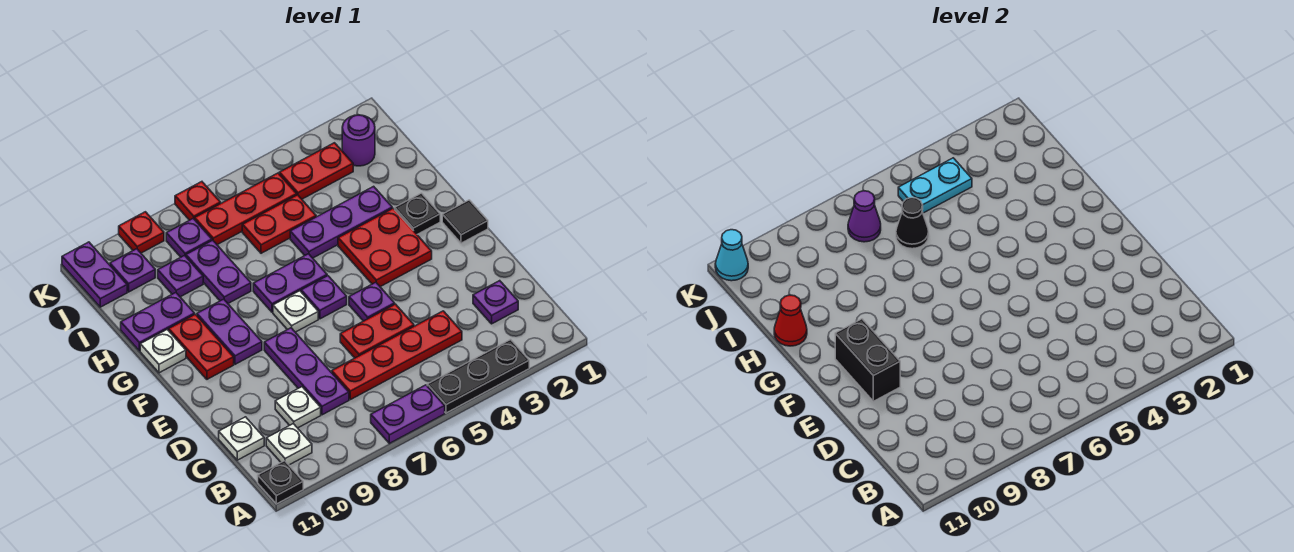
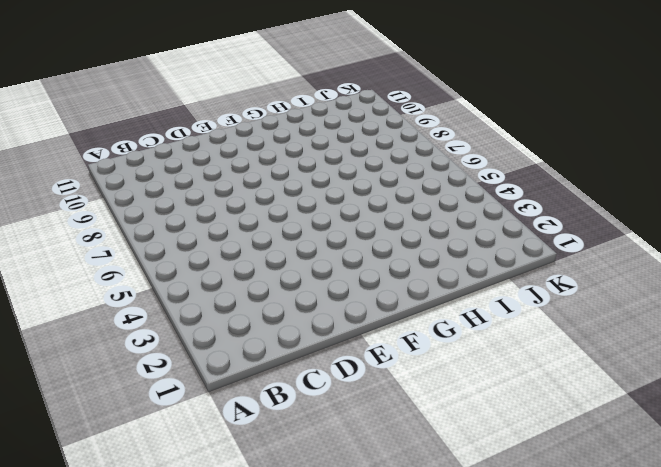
none -> black plate A3:A5 level 1
none -> purple plate A6:A7 level 1
none -> black plate A11 level 1
none -> white plate B10 level 1

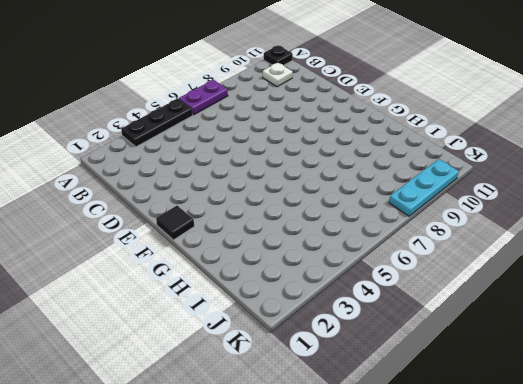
cyan plate K8:K10 level 1 -> red plate K9 level 1
none -> purple plate C2 level 1
none -> red plate C4:C7 level 1
none -> purple plate C8:E8 level 1
none -> white plate C9 level 1

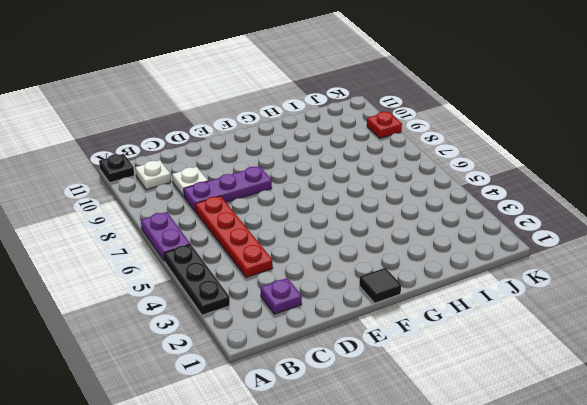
none -> white plate C11 level 1
none -> red plate D5:D6 level 1
none -> purple plate E5 level 1
none -> red plate F3:G4 level 1

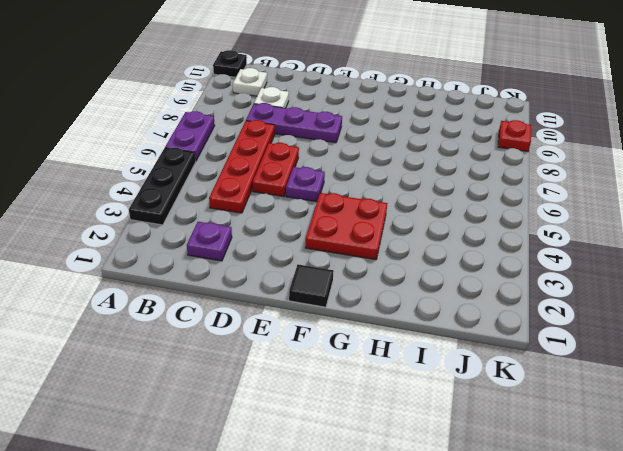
none -> white plate C11 level 1
none -> purple plate F6 level 1
none -> white plate F7 level 1
none -> purple plate F9:G9 level 1

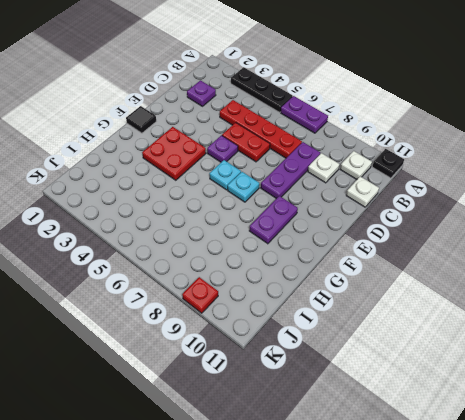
cyan plate F6 level 1 -> purple plate F6 level 1
cyan plate F7 level 1 -> white plate F7 level 1
none -> red plate F10:G10 level 1
none -> black plate G2 level 1
none -> purple plate G6:G7 level 1
none -> white plate G11 level 1

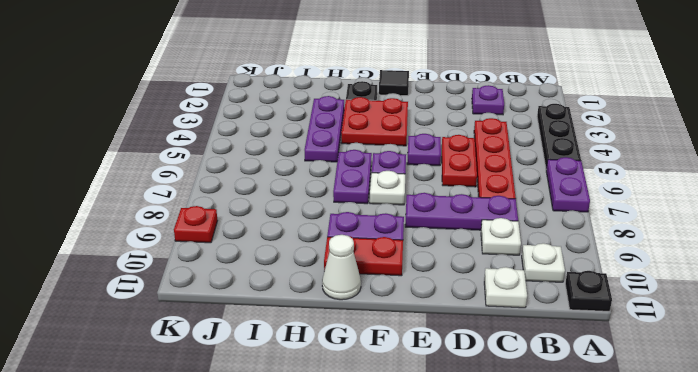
white cone G11 level 1 -> white plate G11 level 1
none -> purple plate H8:I8 level 1
none -> purple plate H10:H11 level 1
none -> red plate I5:I6 level 1
none -> purple plate I9 level 1

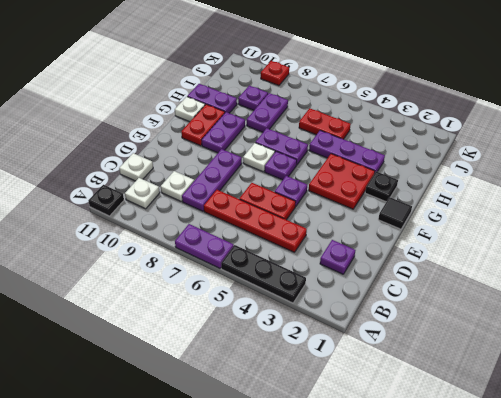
none -> purple round brick J2 level 1
none -> red plate J3:J4 level 1
none -> red plate J5:J7 level 1
none -> purple plate J8 level 1

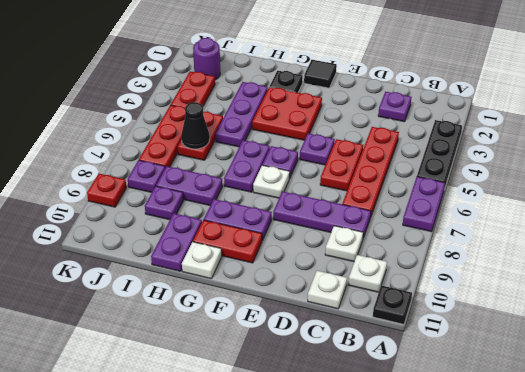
none -> purple plate J10 level 1
none -> purple plate J11:K11 level 1
none -> red plate K7 level 1
none -> black brick E10:F10 level 2

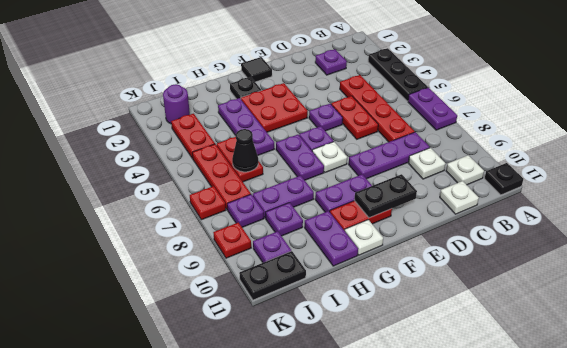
black plate E10:F10 level 2 -> black brick E10:F10 level 2
black plate J11:K11 level 1 -> purple plate J11:K11 level 1
none -> red cone H11 level 2
none -> cyan plate J4:J5 level 2
none -> purple cone J7 level 2
none -> cyan cone K11 level 2

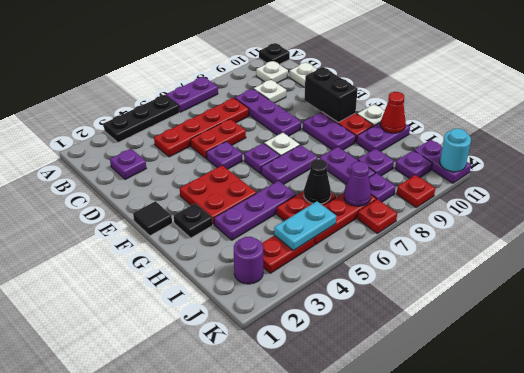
cyan round brick K11 level 2 -> cyan cone K11 level 2

